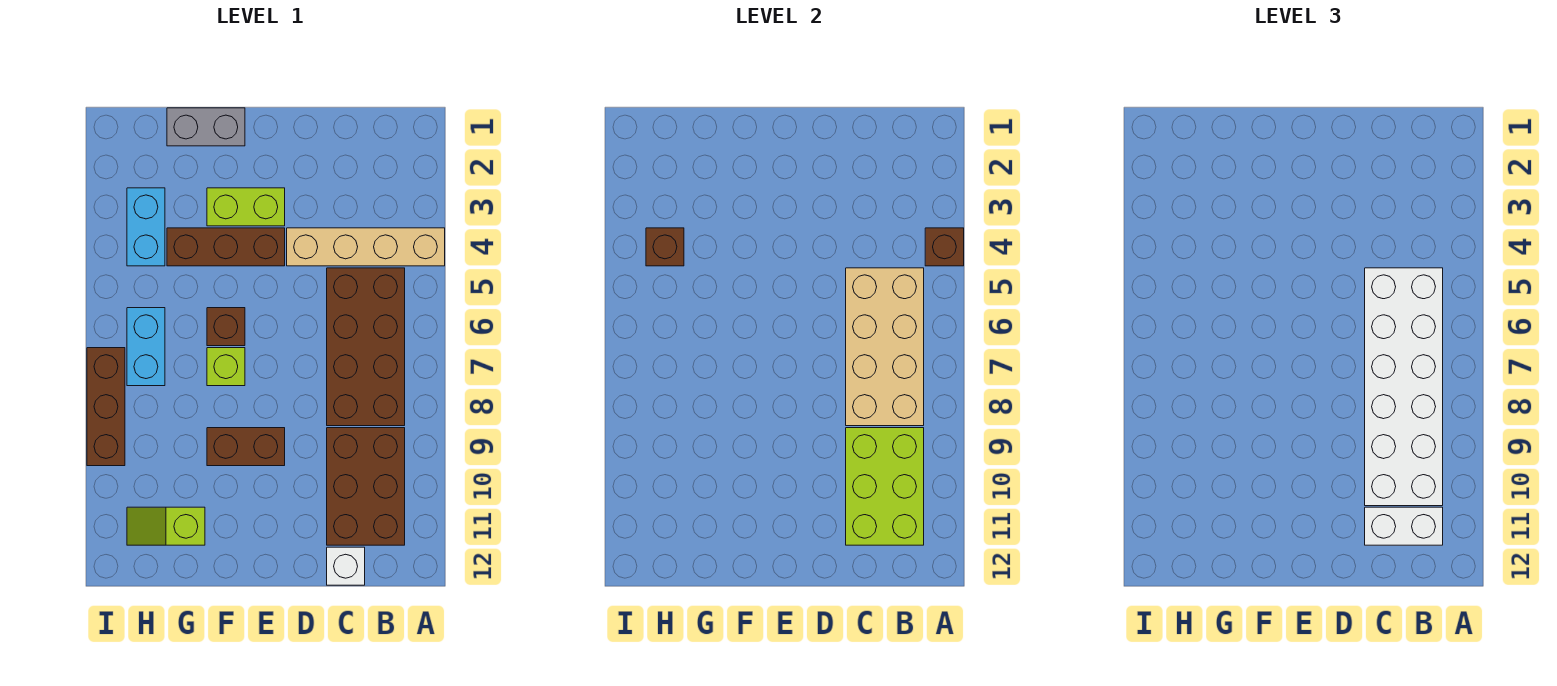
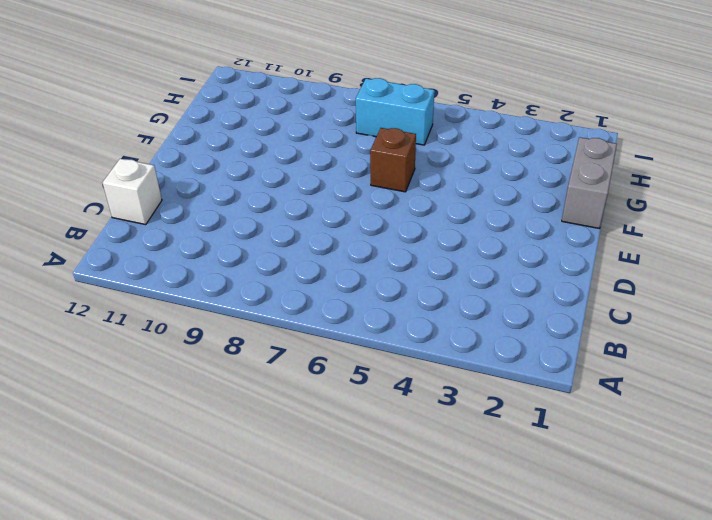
none -> tan brick A4:D4 level 1
none -> brown brick B5:C8 level 1
none -> brown brick B9:C11 level 1

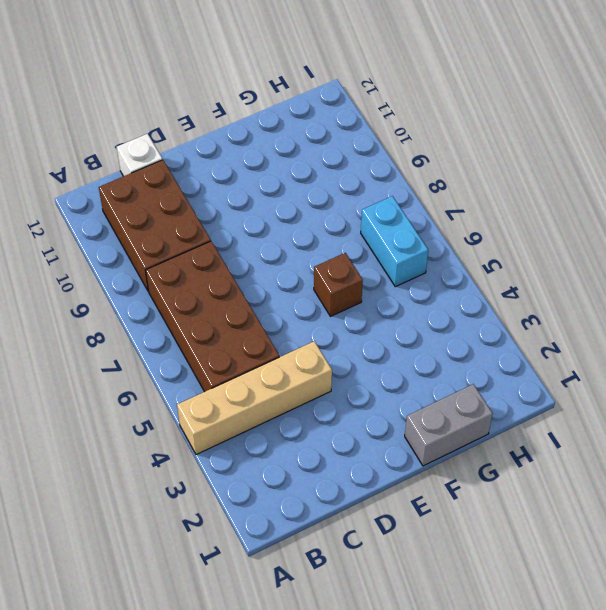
none -> lime brick E3:F3 level 1
none -> brown brick E4:G4 level 1
none -> brown brick E9:F9 level 1

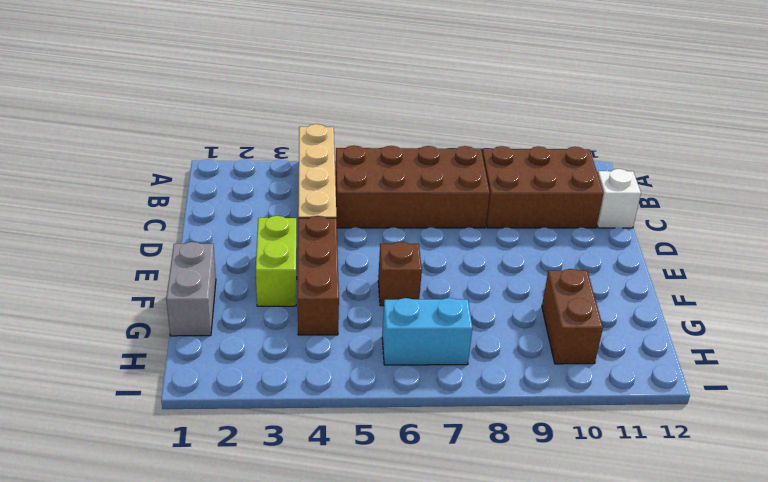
brown brick G10:H10 level 1 -> brown brick E9:F9 level 1
none -> lime brick F7 level 1
none -> lime slope G11:H11 level 1 top G
none -> cyan brick H3:H4 level 1

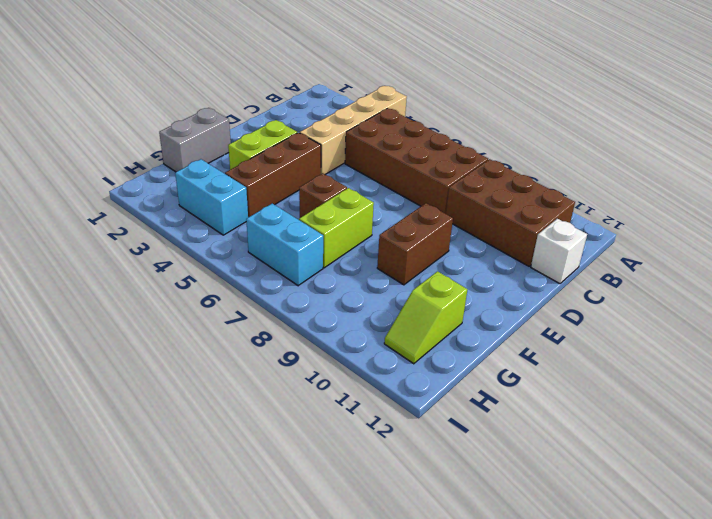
lime brick F7:G7 level 1 -> lime brick F7 level 1
none -> brown brick I7:I9 level 1
none -> brown brick A4 level 2
none -> tan brick B5:C8 level 2

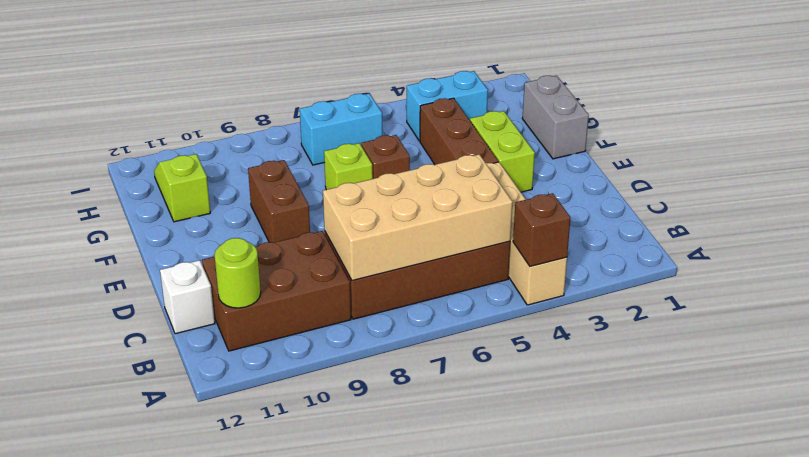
lime round brick B11 level 2 -> lime brick B9:C11 level 2
none -> brown brick I7:I9 level 1
none -> brown brick H4 level 2
none -> white brick B5:C10 level 3

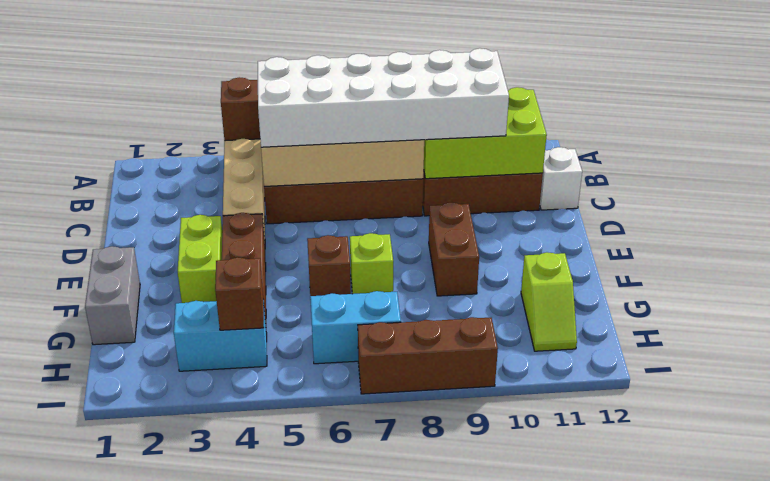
none -> white brick B11:C11 level 3

